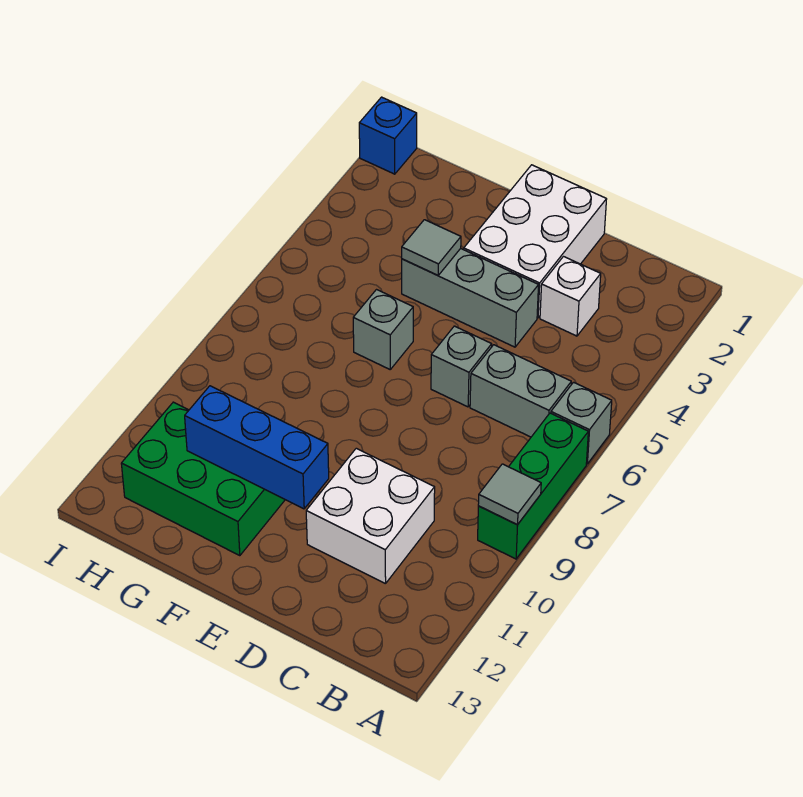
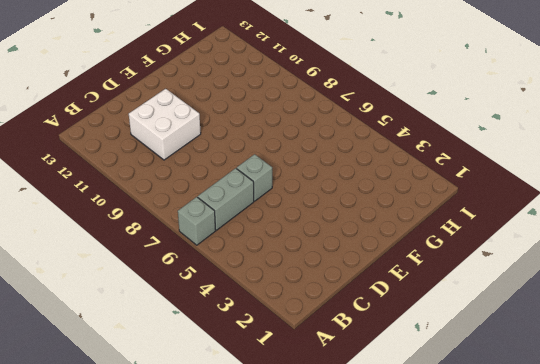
none -> green brick A7:A9 level 1
none -> white brick C3 level 1
none -> white brick D1:E3 level 1

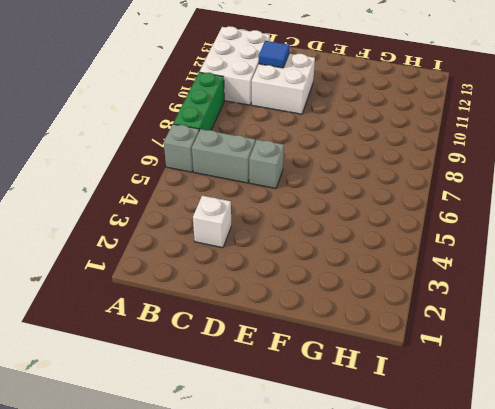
white brick A10:B12 level 1 -> white brick D1:E3 level 1
blue tile C11 level 2 -> none
none -> grey brick D4:F4 level 1
none -> grey brick F6 level 1
none -> green brick F11:H12 level 1

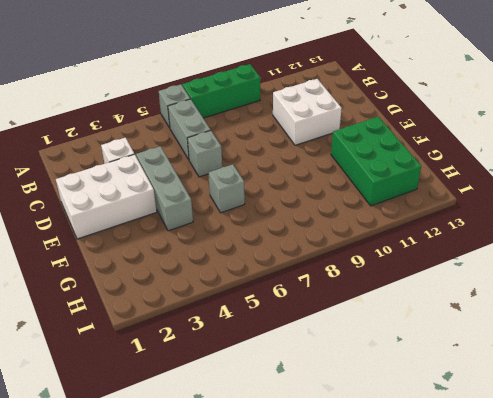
none -> blue brick I1 level 1
none -> grey tile A9 level 2
none -> blue brick E11:G11 level 2

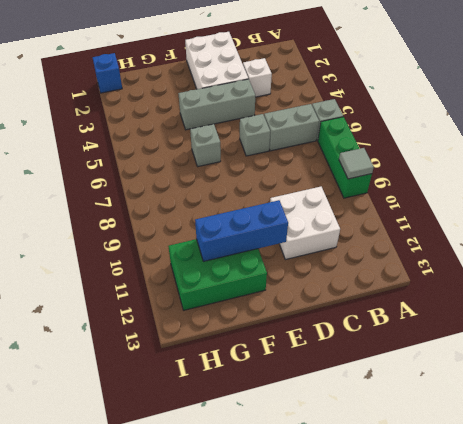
none -> grey tile F4 level 2

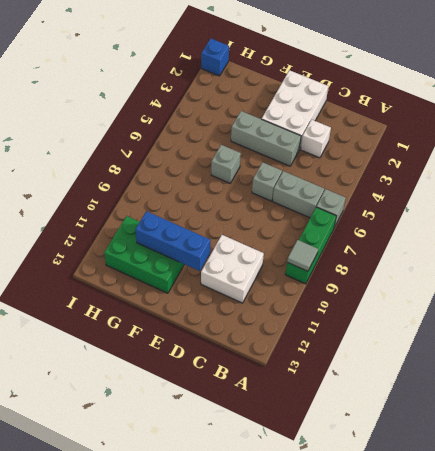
none -> grey tile F4 level 2

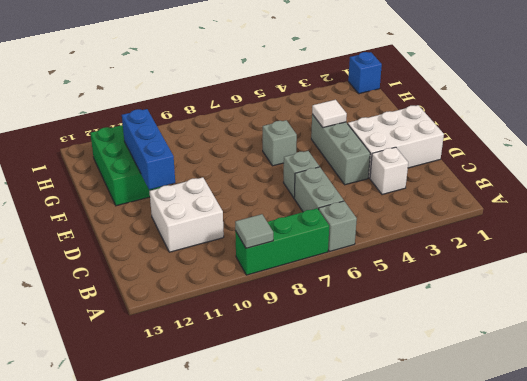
white tile F4 level 2 -> grey tile F4 level 2

